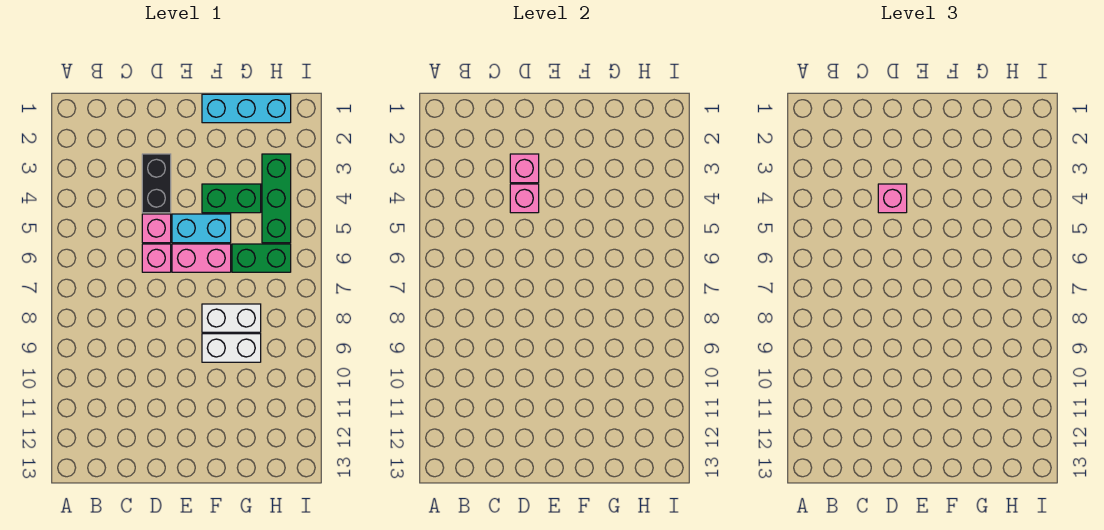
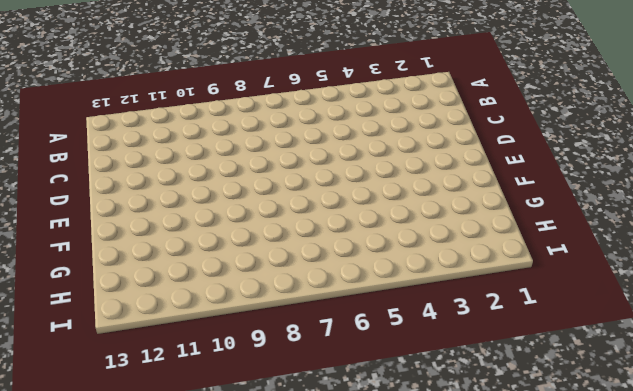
none -> black brick D3:D4 level 1
none -> pink brick D5 level 1
none -> pink brick D6 level 1

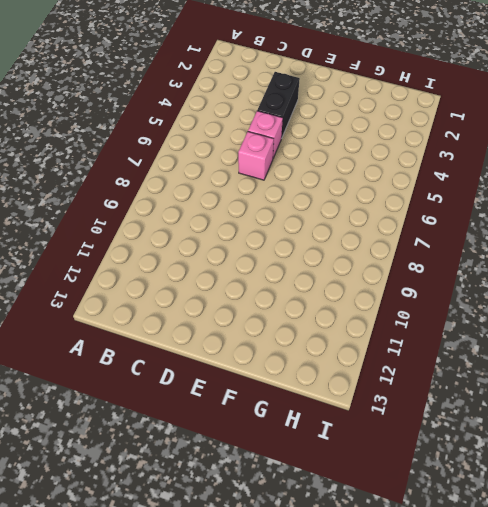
none -> cyan brick E5:F5 level 1
none -> pink brick E6:F6 level 1
none -> cyan brick F1:H1 level 1

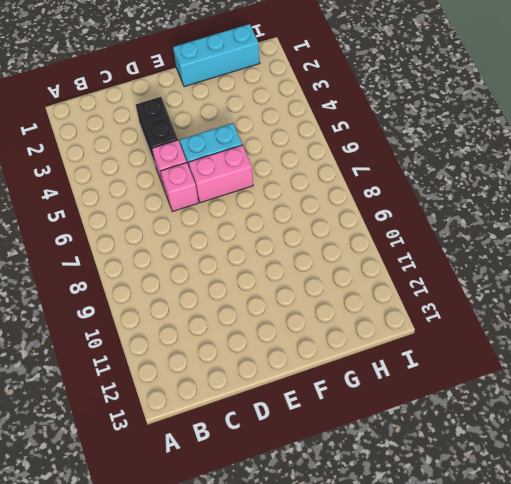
none -> green brick F4:G4 level 1
none -> white brick F8:G8 level 1
none -> white brick F9:G9 level 1

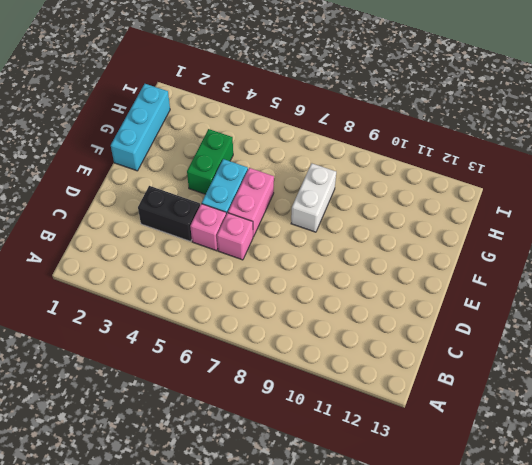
none -> white brick F9:G9 level 1
none -> green brick G6:H6 level 1
none -> green brick H3:H5 level 1

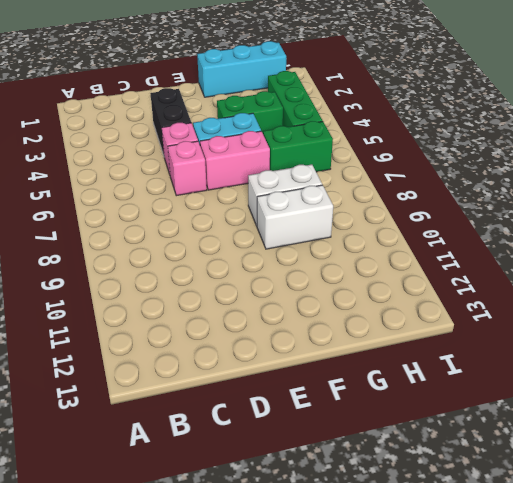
none -> pink brick D3 level 2
none -> pink brick D4 level 2
none -> pink brick D4 level 3

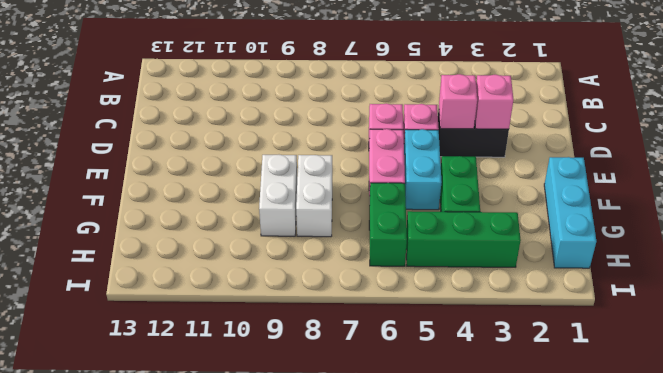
none -> pink brick D4 level 3

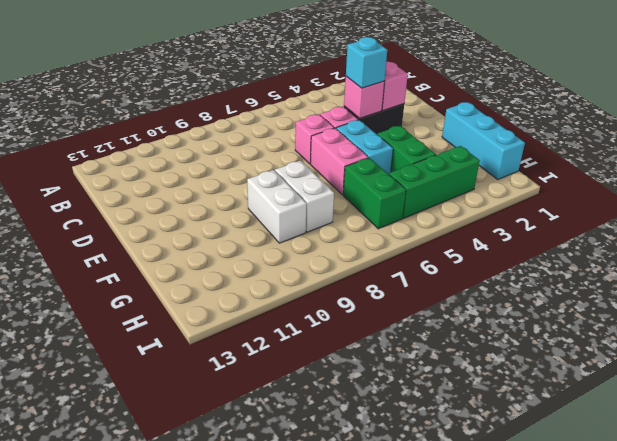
cyan brick D4 level 3 -> pink brick D4 level 3

